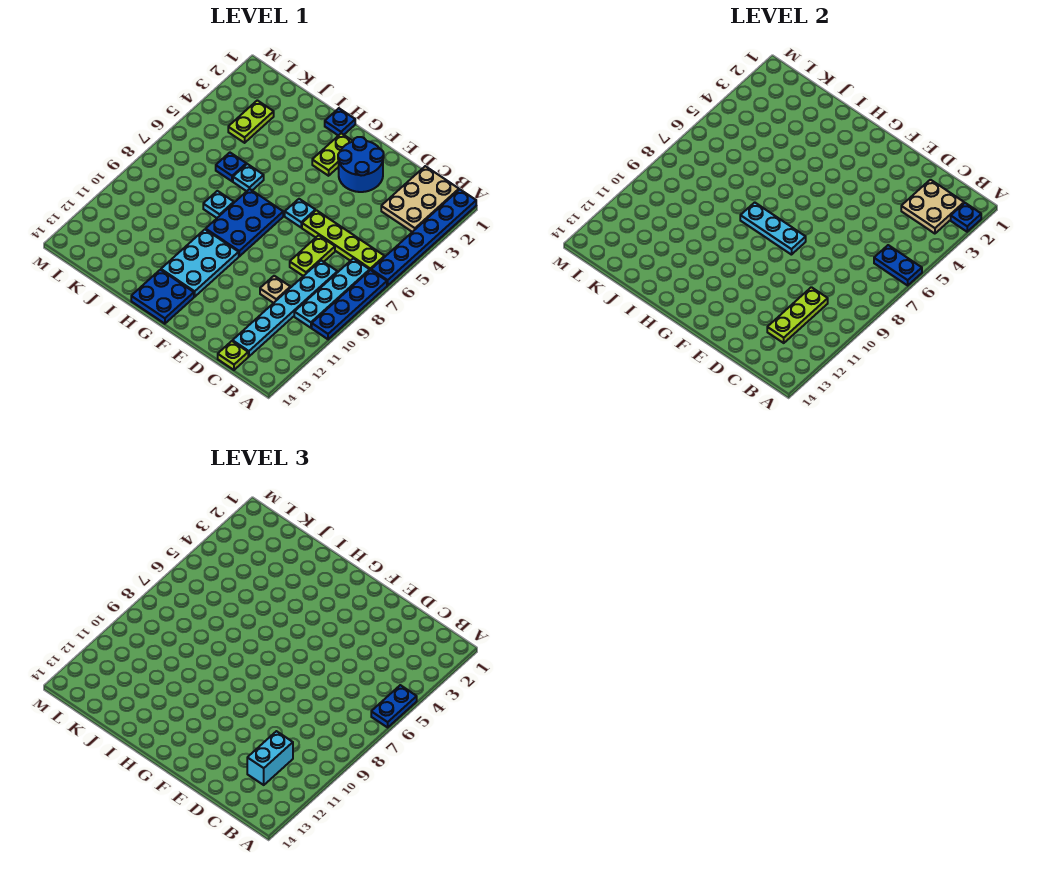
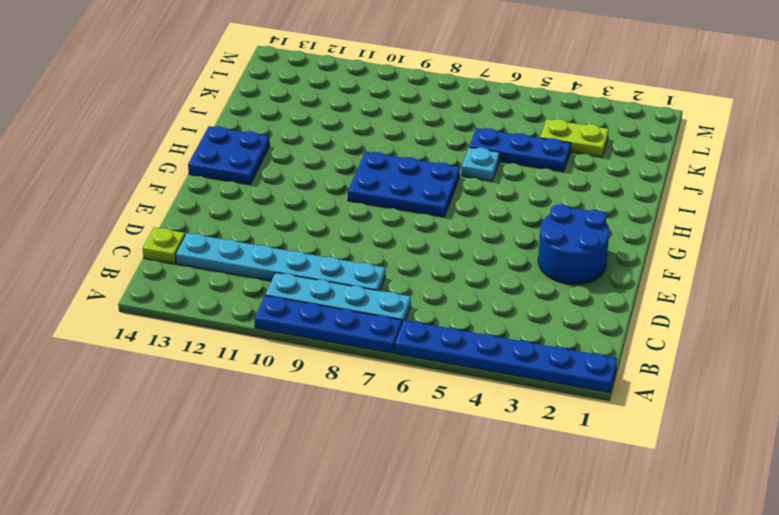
blue plate J4:J6 level 1 -> blue plate J6 level 1
none -> tan plate B1:C3 level 1
none -> lime plate B6:E6 level 1
none -> lime plate D7:D8 level 1

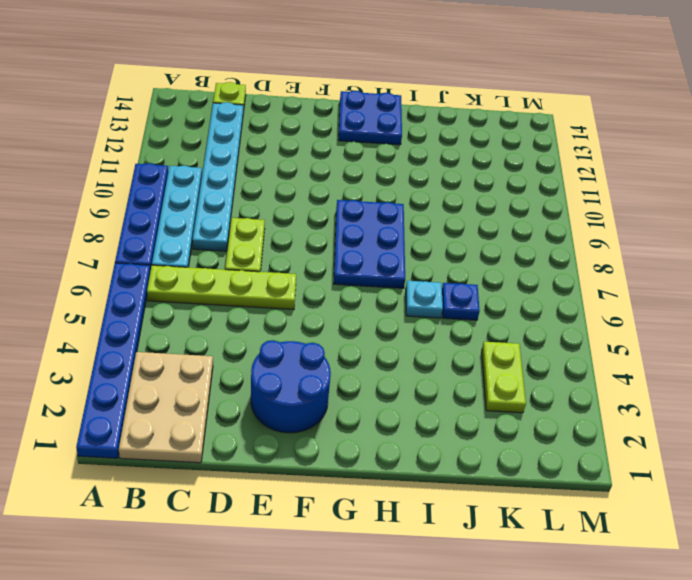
none -> tan plate D10 level 1
none -> cyan plate F6 level 1
none -> lime plate G2:G3 level 1

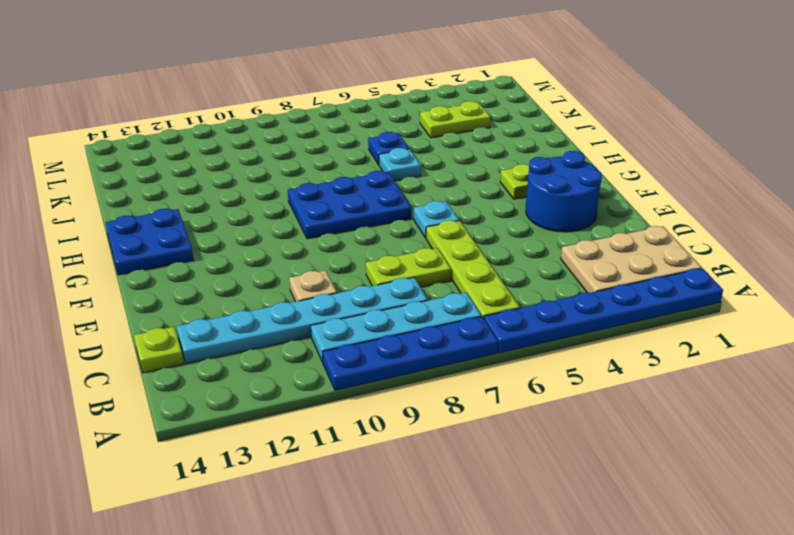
none -> cyan plate G10:H12 level 1
none -> blue plate H1 level 1
none -> cyan plate I8 level 1

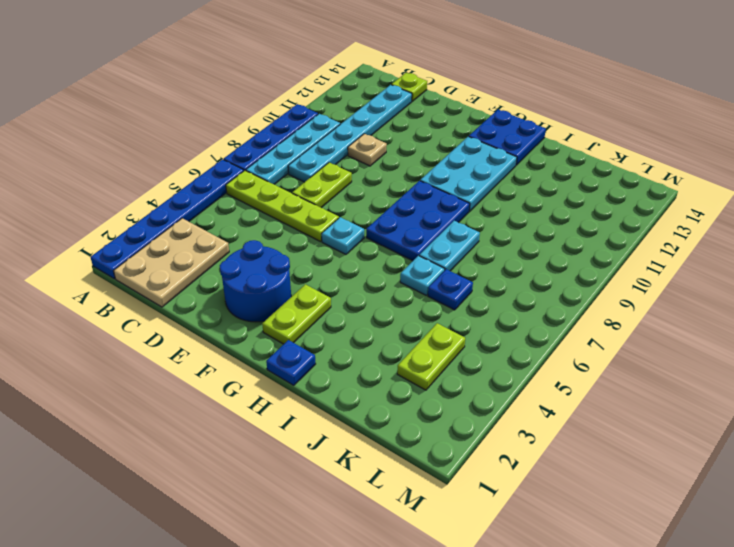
cyan plate I7:I8 level 1 -> cyan plate I8 level 1
none -> blue plate A2 level 2
none -> blue plate A6:B6 level 2
none -> tan plate B2:C3 level 2

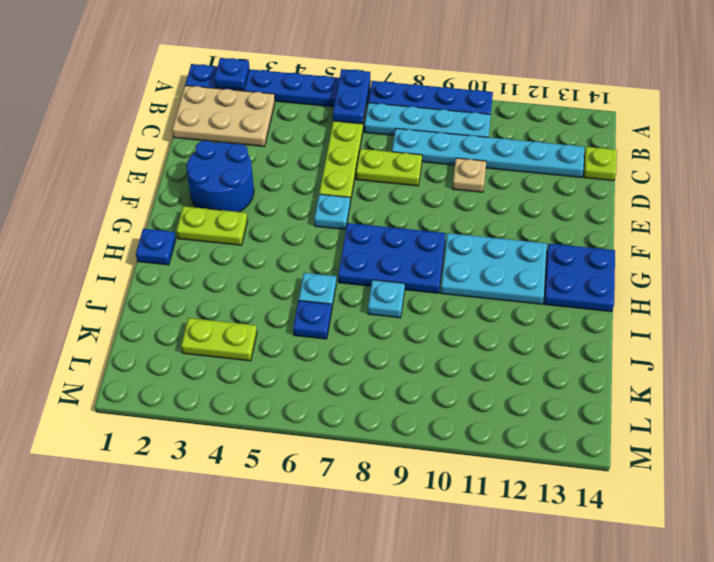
none -> tan plate B2:C3 level 2
none -> lime plate C10:C12 level 2
none -> cyan plate F8:H8 level 2

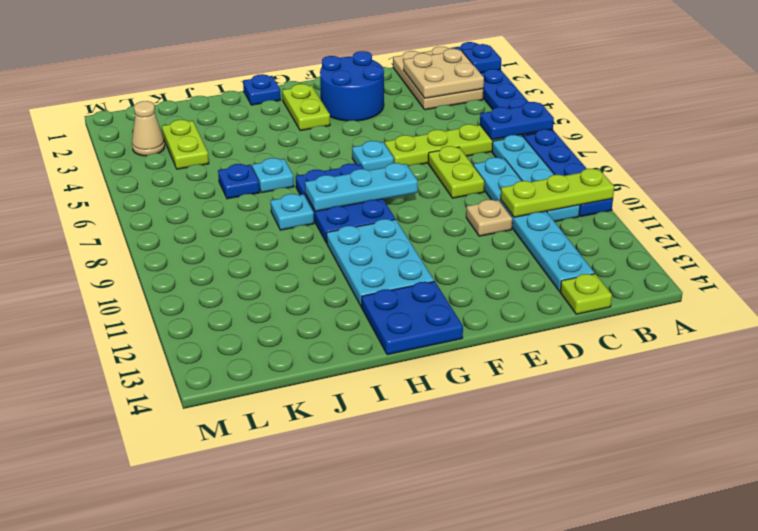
lime plate A10:C10 level 2 -> lime plate C10:C12 level 2
tan cone L3 level 1 -> none
none -> blue plate A5:A6 level 3
none -> cyan brick C11:C12 level 3

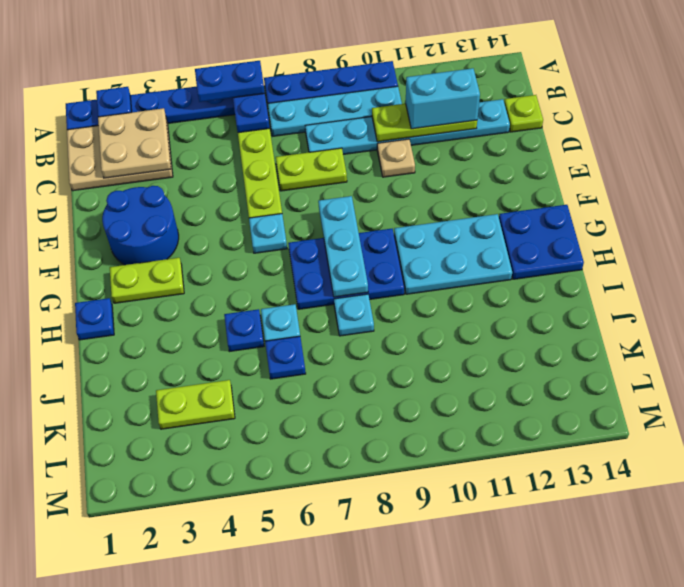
blue plate I5 level 1 -> none

